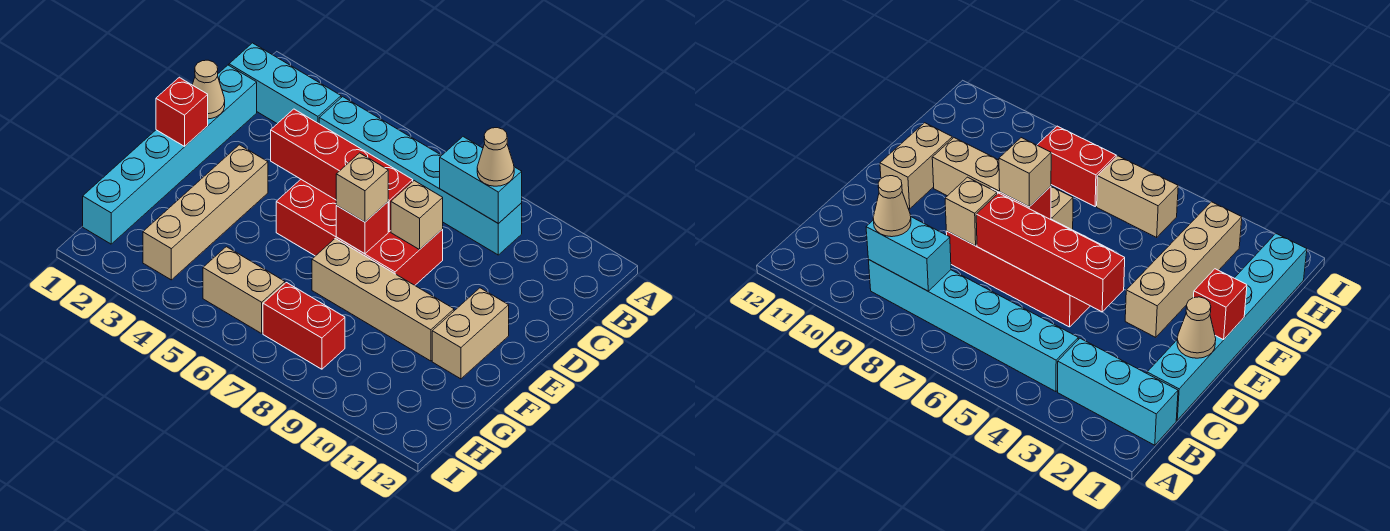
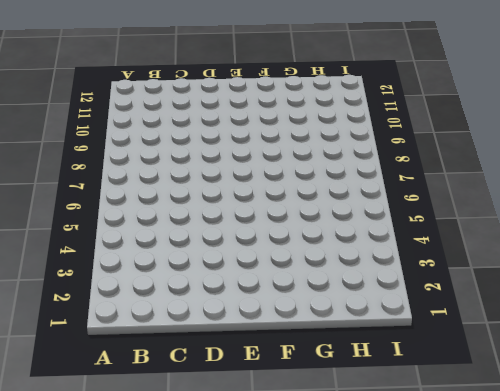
none -> cyan brick B1:B3 level 1
none -> cyan brick B4:B9 level 1
none -> cyan brick C1:H1 level 1

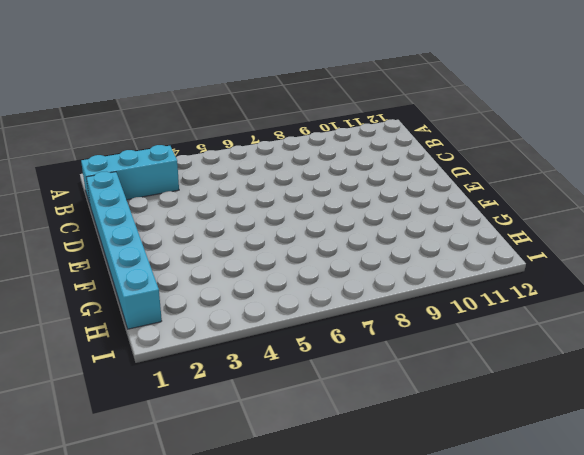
none -> cyan brick B4:B9 level 1
none -> red brick D5:E8 level 1
none -> tan brick E3:H3 level 1

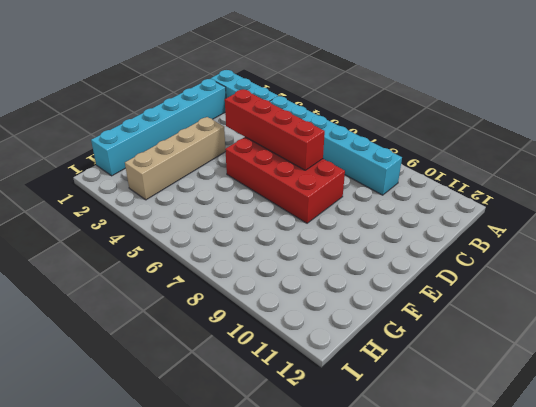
none -> tan brick E11:F11 level 1
none -> tan brick F7:F10 level 1
none -> tan brick H5:H6 level 1

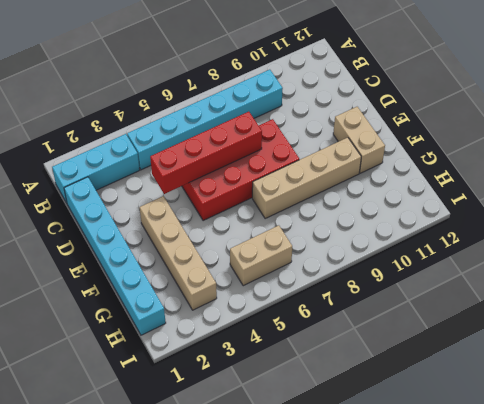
none -> red brick H7:H8 level 1
none -> cyan brick B8:B9 level 2
none -> tan cone D1 level 2

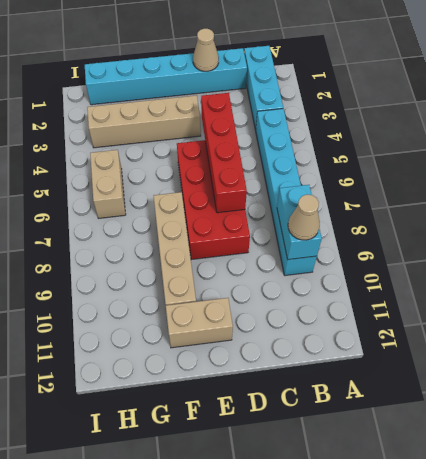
none -> red brick H7:H8 level 1
none -> tan brick D8 level 2
none -> red brick E1 level 2

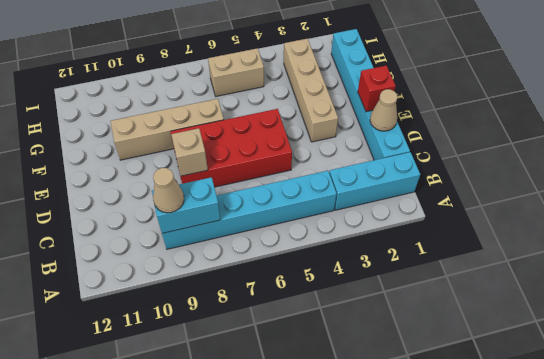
none -> tan brick E11:F11 level 1
none -> red brick H7:H8 level 1
none -> red brick D4:D7 level 2

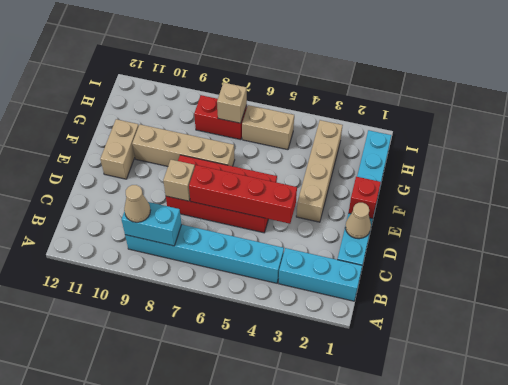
tan brick H7 level 2 -> tan brick E7 level 3
none -> red brick E7 level 2

